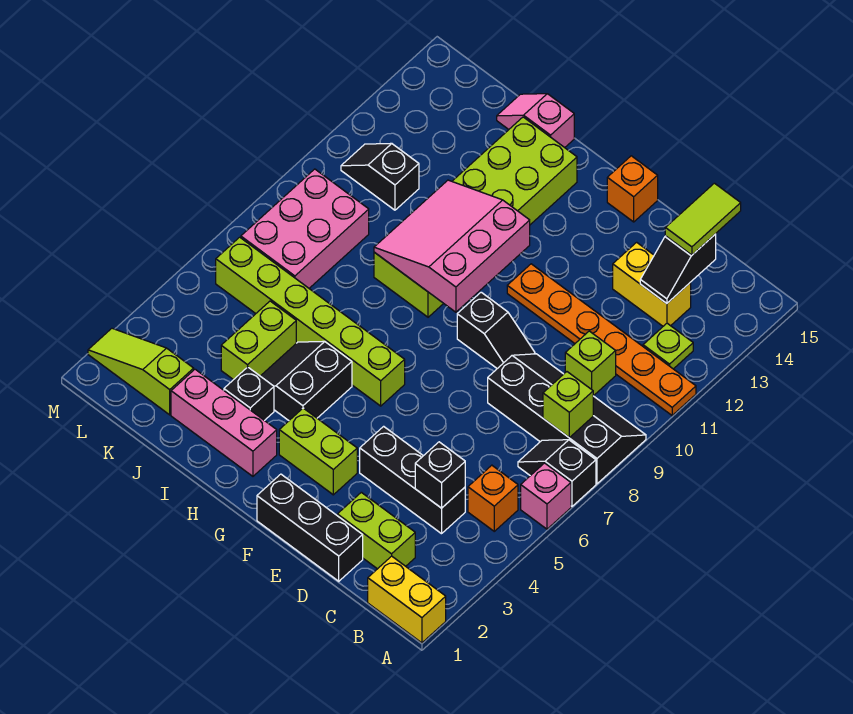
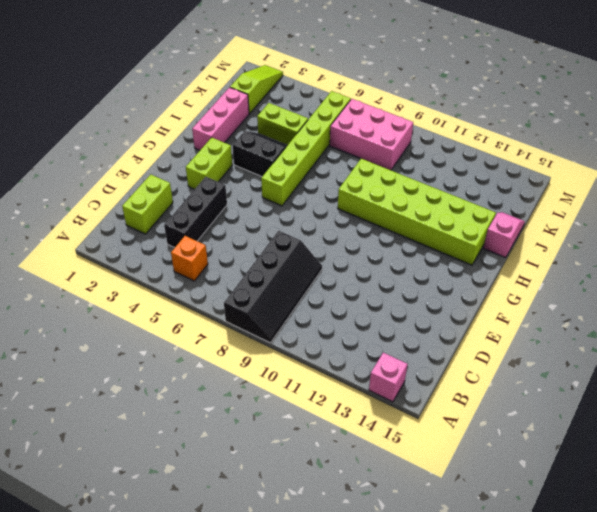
pink brick A14 level 1 -> pink brick A6 level 1
none -> yellow brick A1:B1 level 1
none -> black slope A7:B7 level 1 top A
none -> orange plate A11:F11 level 1
none -> lime plate B12 level 1

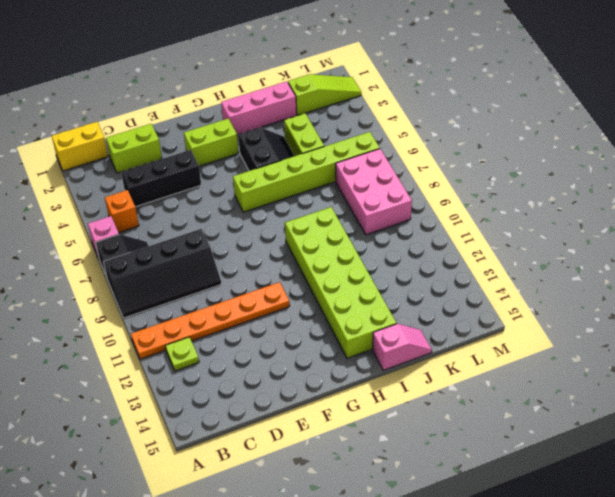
none -> lime brick C10 level 1
none -> yellow brick C13:D13 level 1
none -> black brick D1:F1 level 1
none -> black slope E9:F9 level 1 top F

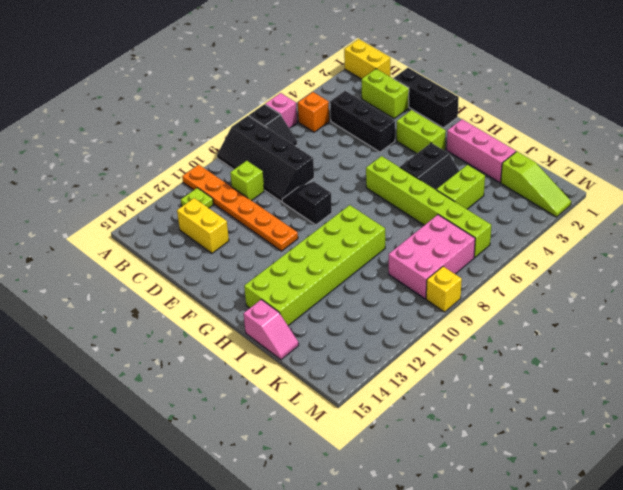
yellow brick M9 level 1 -> none
none -> orange brick F15 level 1
none -> black brick I3 level 1
none -> black slope K11:L11 level 1 top K
none -> lime brick B8 level 2

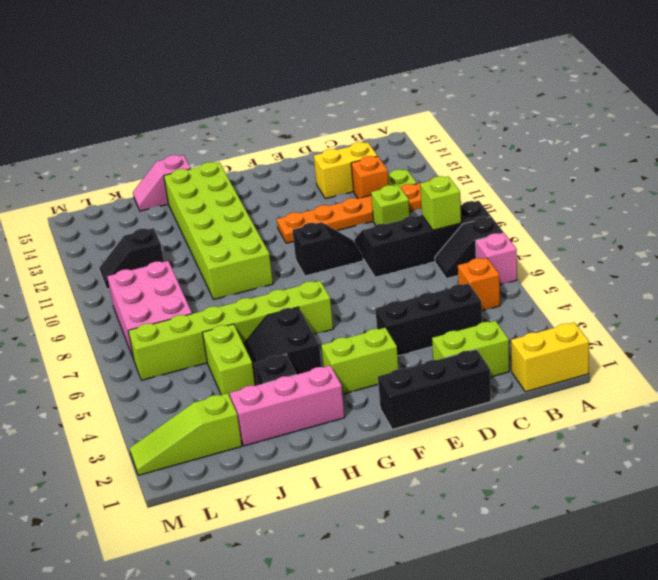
orange brick C12 level 1 -> orange brick F15 level 1
none -> black brick C4 level 2
none -> black slope C13:C14 level 2 top 14
none -> pink slope G9:I11 level 2 top G
none -> lime tile C14:C15 level 3

